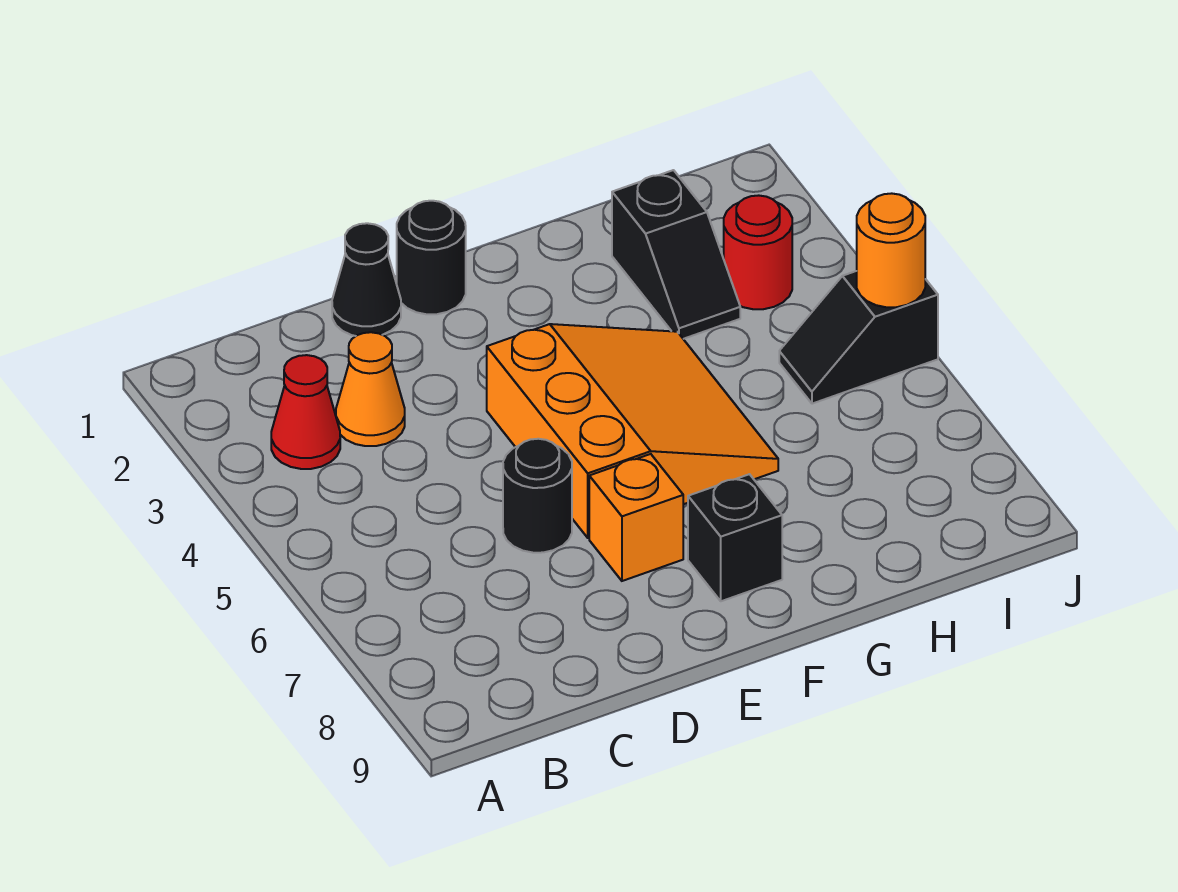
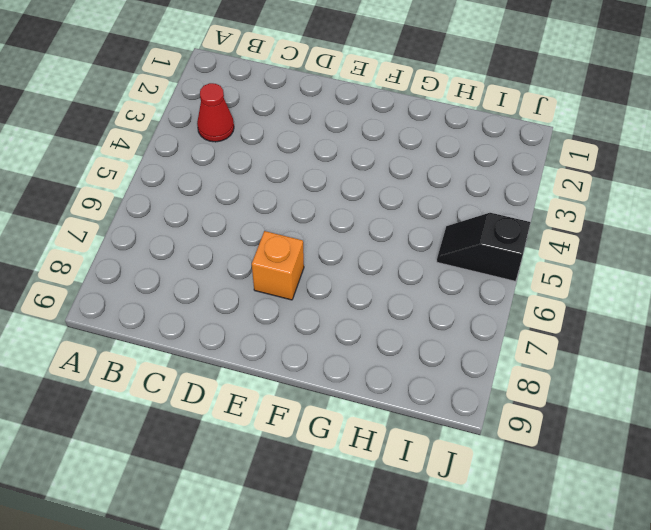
none -> orange cone C3 level 1
none -> black cone D1 level 1
none -> black round brick D6 level 1

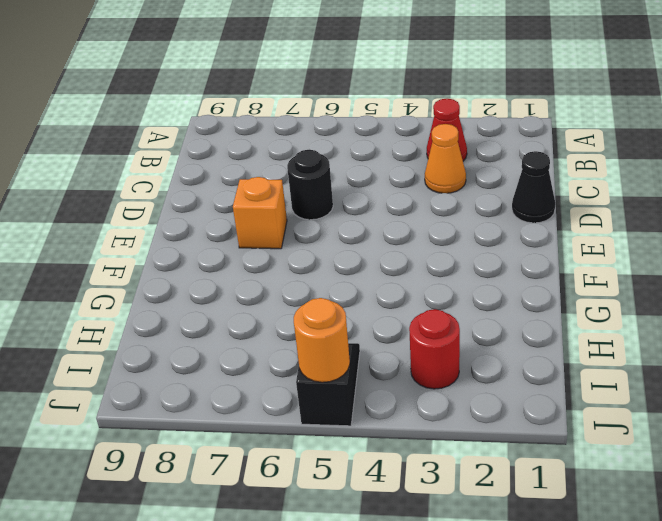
none -> black round brick E1 level 1
none -> orange slope E4:G6 level 1 top E
none -> black brick F8 level 1

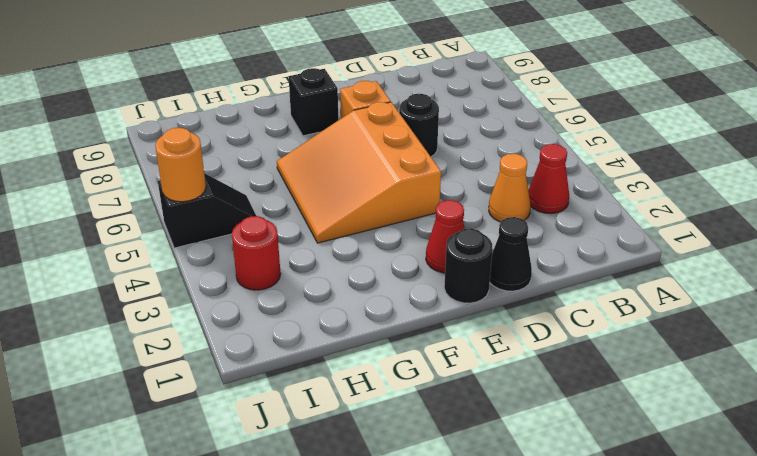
red cone E2 level 1 -> none
none -> black slope H2:H3 level 1 top 2

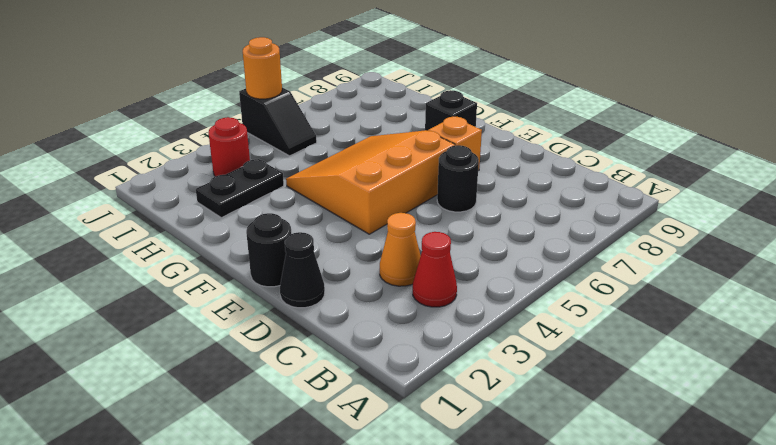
black plate H2:H3 level 1 -> black slope H2:H3 level 1 top 2

